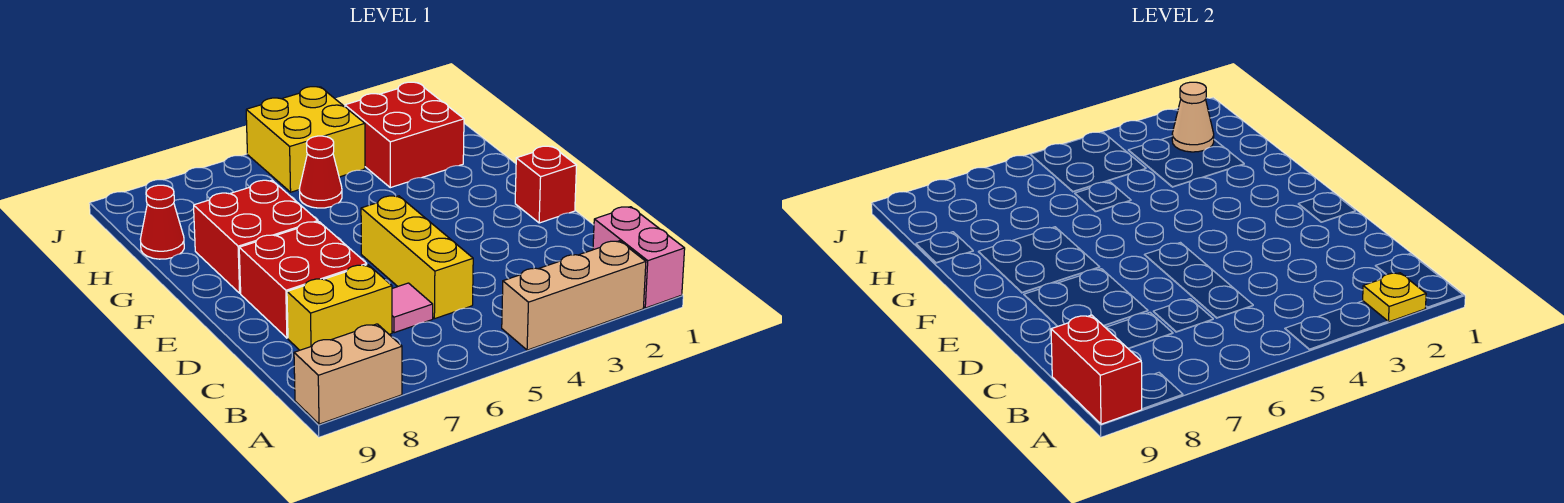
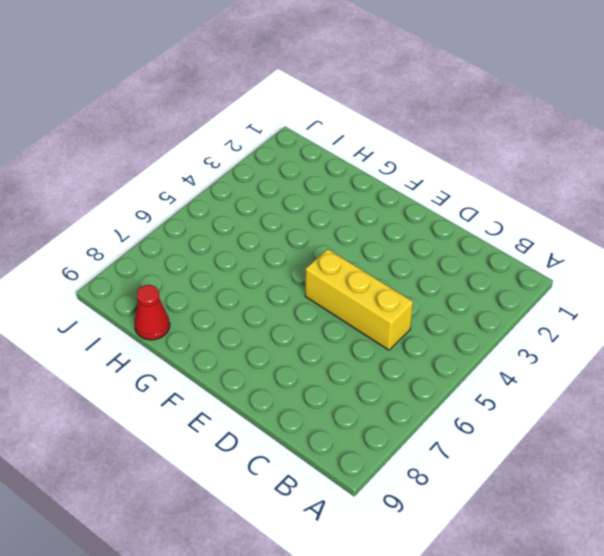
none -> pink brick A1:B1 level 1
none -> tan brick A2:A4 level 1
none -> tan brick A8:A9 level 1

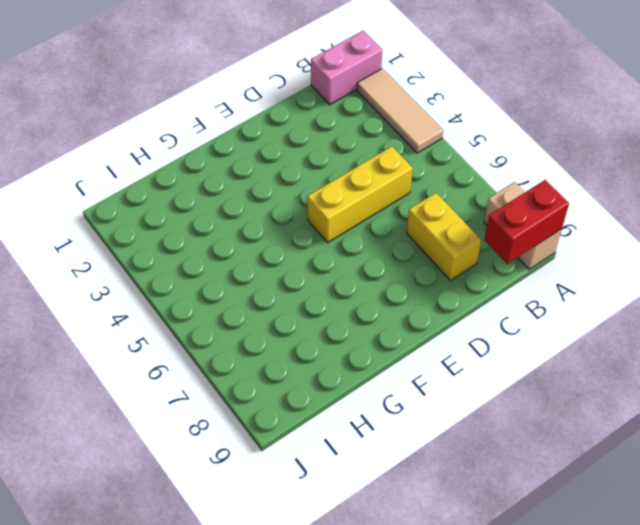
tan tile A2:A4 level 1 -> tan brick A2:A4 level 1
none -> pink tile C6 level 1
none -> red brick D7:E8 level 1
none -> red brick E1 level 1

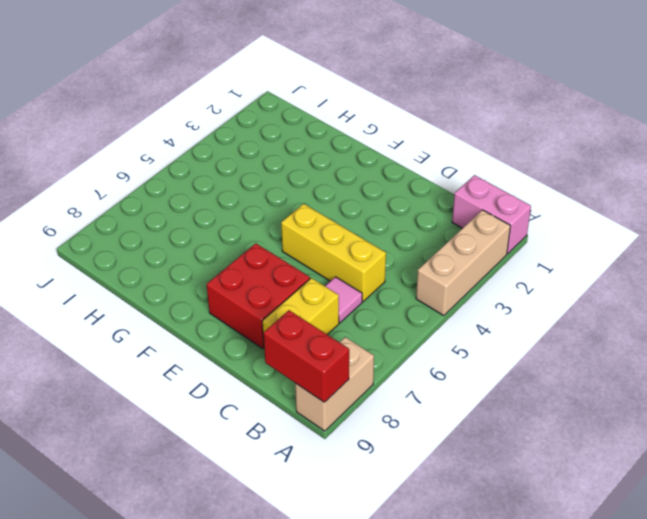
none -> red brick E1 level 1
none -> red brick F7:G8 level 1
none -> red brick H2:I3 level 1

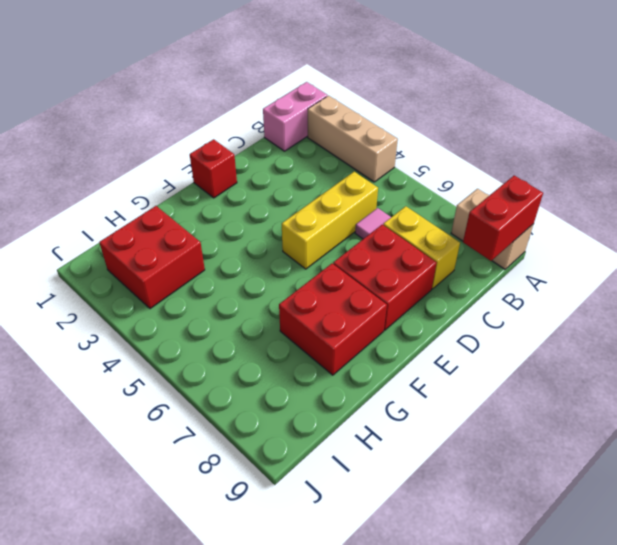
none -> red cone H5 level 1
none -> red cone H9 level 1
none -> yellow brick I4:J5 level 1

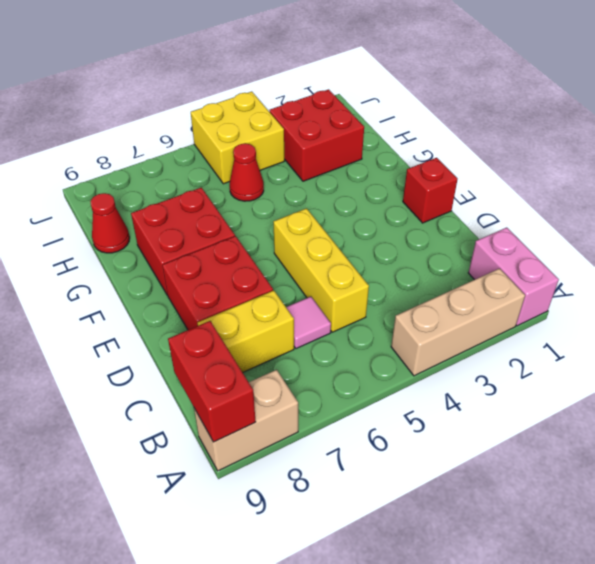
none -> yellow plate A2 level 2
none -> tan cone I2 level 2

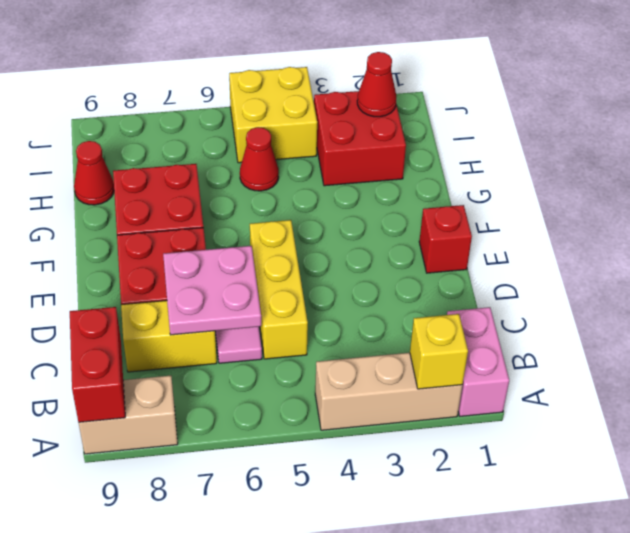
yellow brick A2 level 2 -> yellow plate A2 level 2
pink plate C6:D7 level 2 -> none
red cone I2 level 2 -> tan cone I2 level 2

